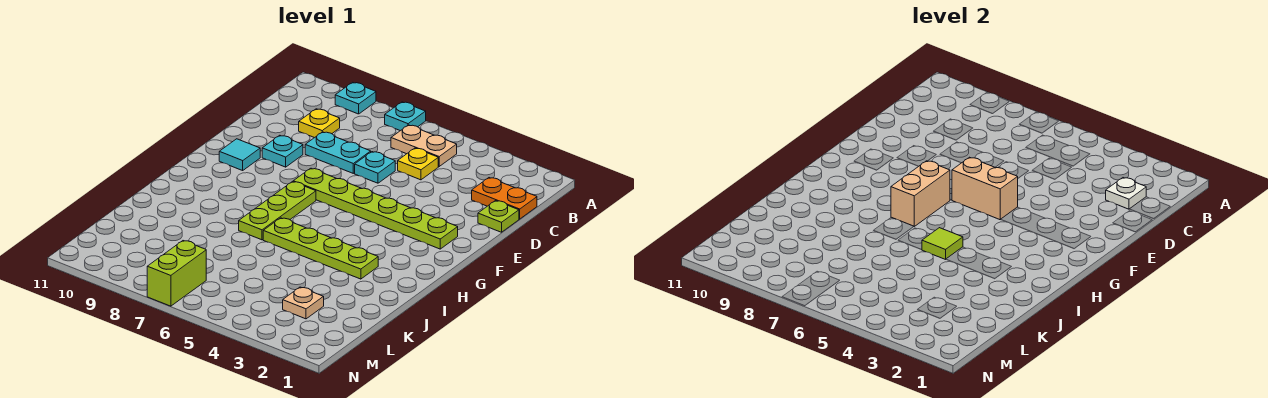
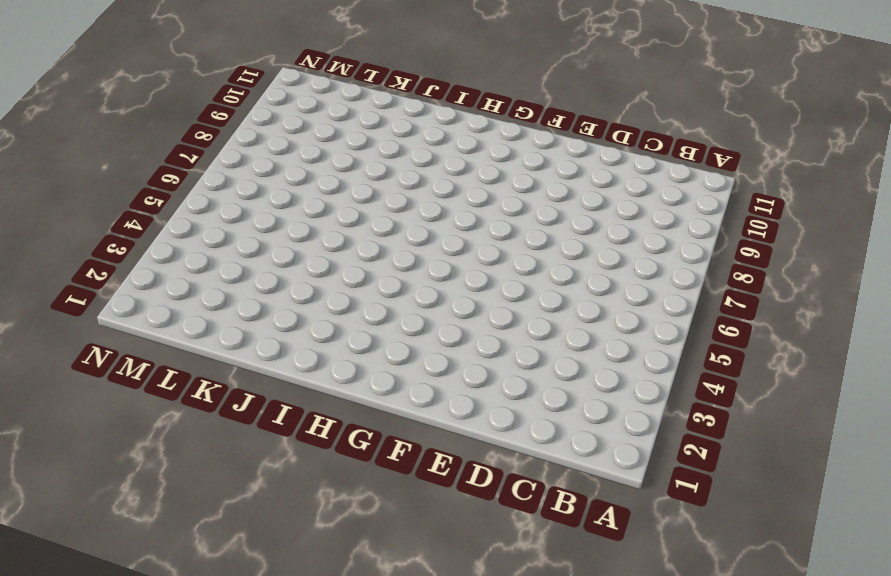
none -> cyan plate A7 level 1
none -> cyan plate A9 level 1
none -> tan plate B5:B6 level 1

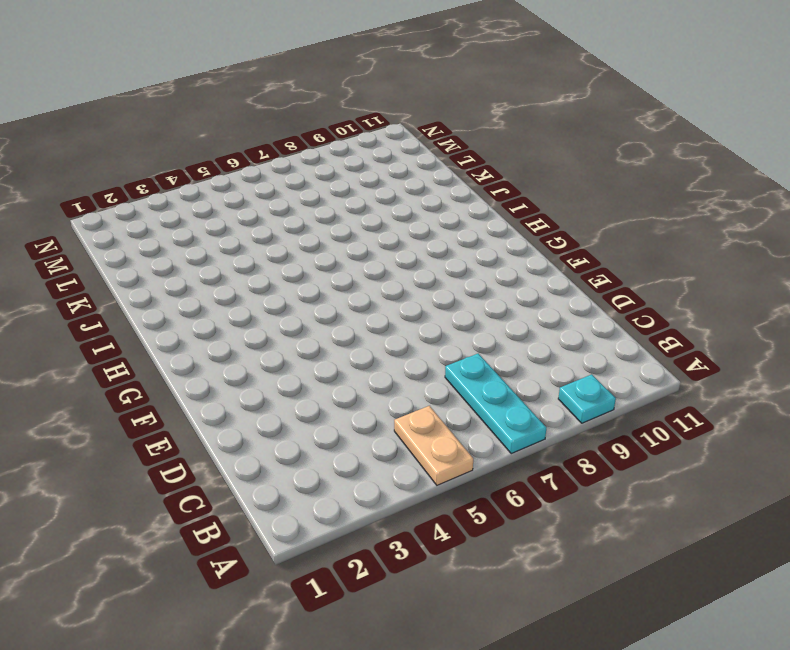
tan plate A5:B5 level 1 -> tan plate B5:B6 level 1
cyan plate A7:C7 level 1 -> cyan plate A7 level 1
none -> orange plate C1:C2 level 1
none -> yellow plate C5 level 1
none -> yellow plate C9 level 1

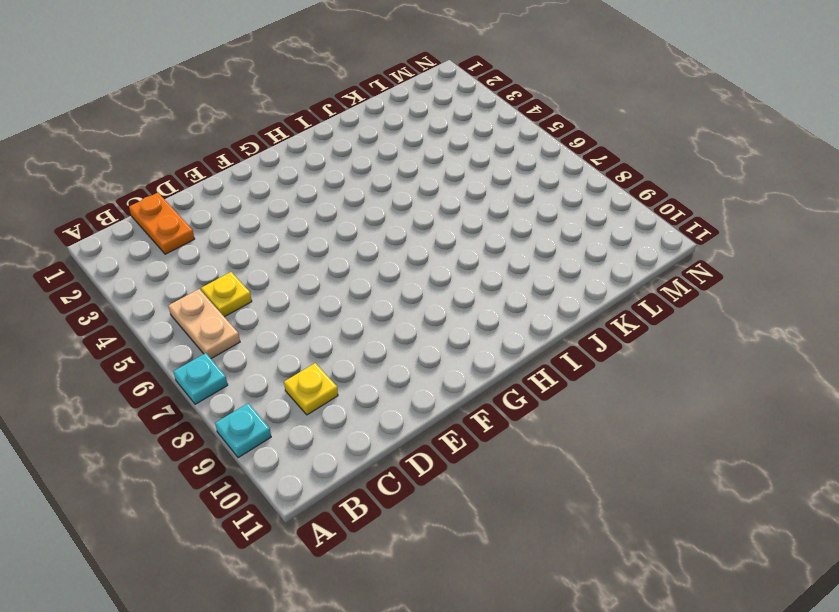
none -> lime plate D1 level 1
none -> cyan plate D6 level 1
none -> cyan plate D7:D8 level 1

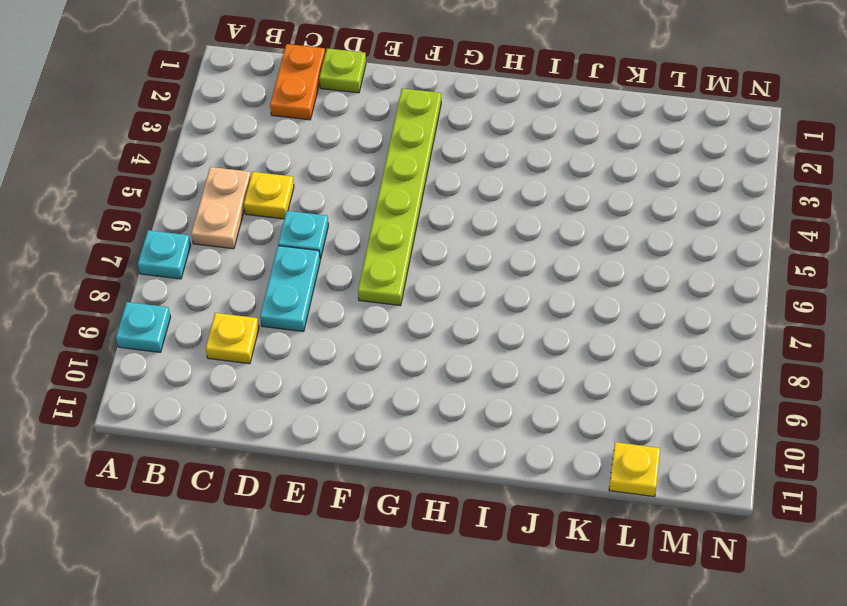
yellow plate L11 level 1 -> none
none -> cyan plate E9 level 1
none -> cyan tile F10 level 1
none -> lime plate G7:I7 level 1

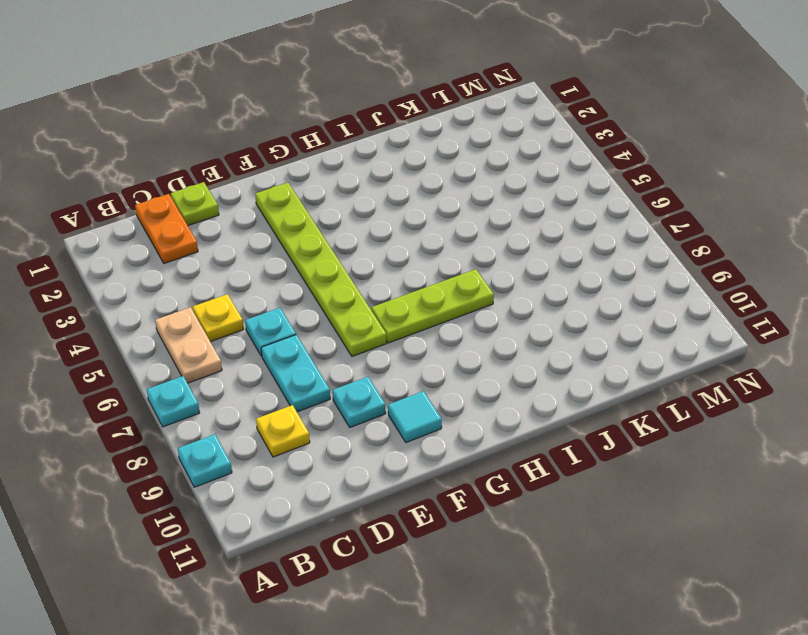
none -> lime plate I3:I6 level 1
none -> tan plate L3 level 1
none -> lime brick M7:N7 level 1

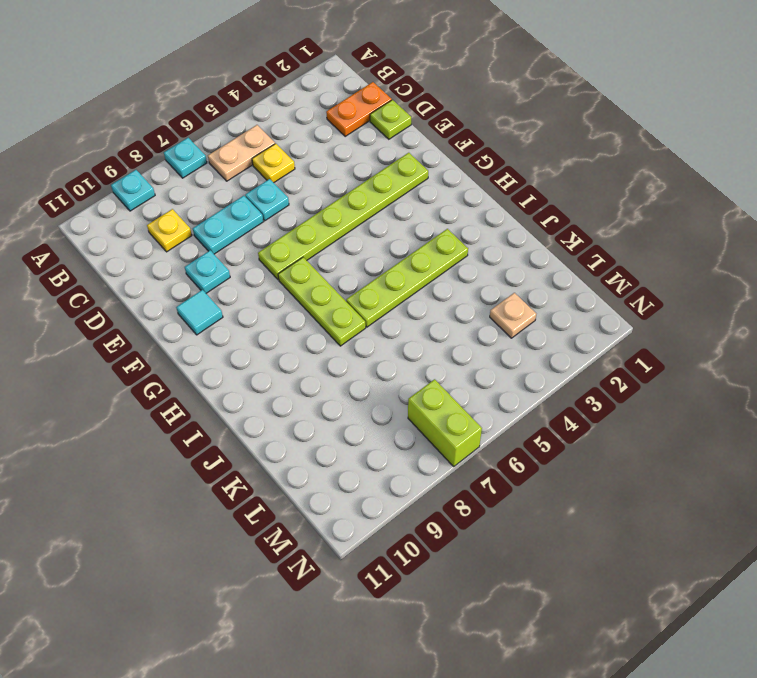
none -> white plate C2 level 2
none -> tan brick F5:F6 level 2
none -> tan brick G7:H7 level 2

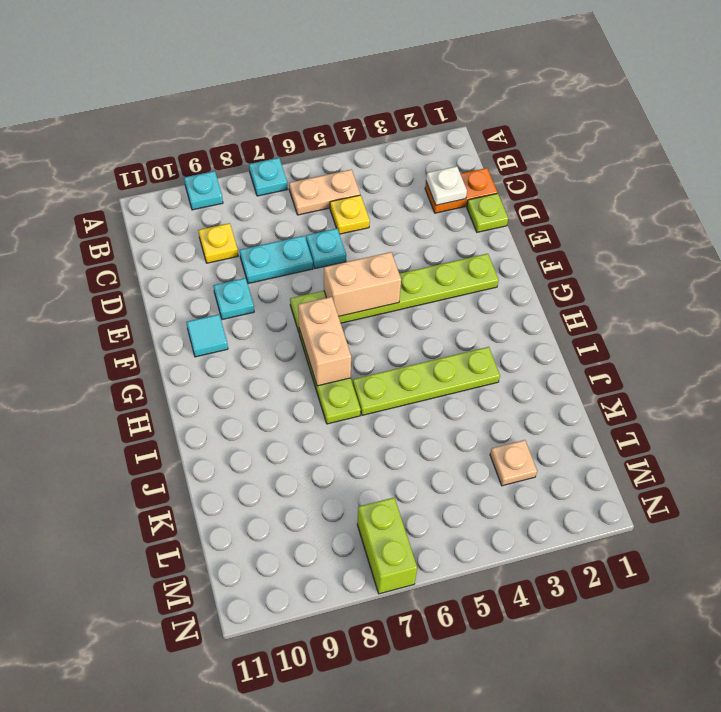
none -> lime tile I5 level 2

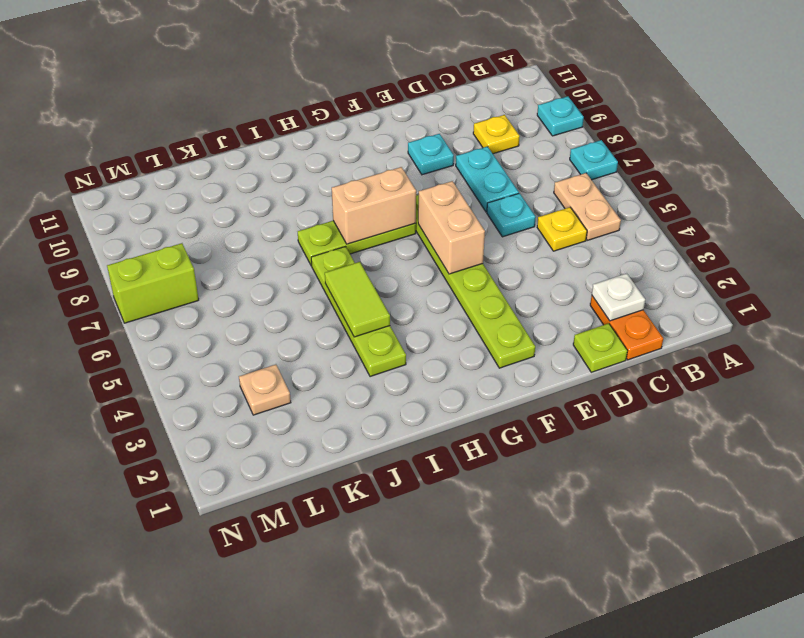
lime tile I4:I5 level 2 -> lime tile I5 level 2
none -> cyan tile F10 level 1

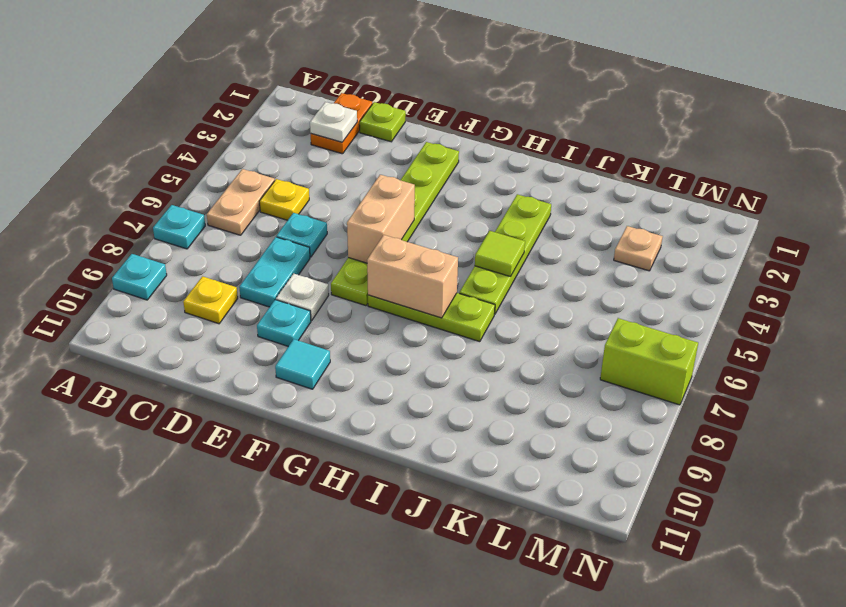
white plate E8 level 1 -> none

